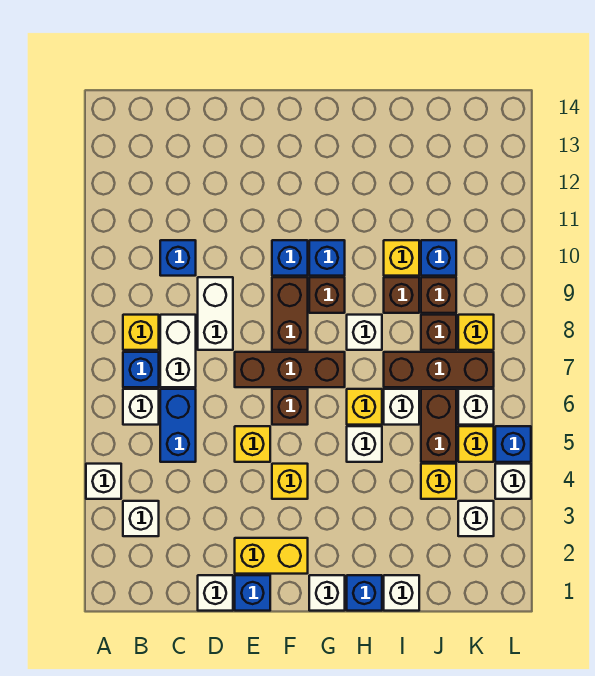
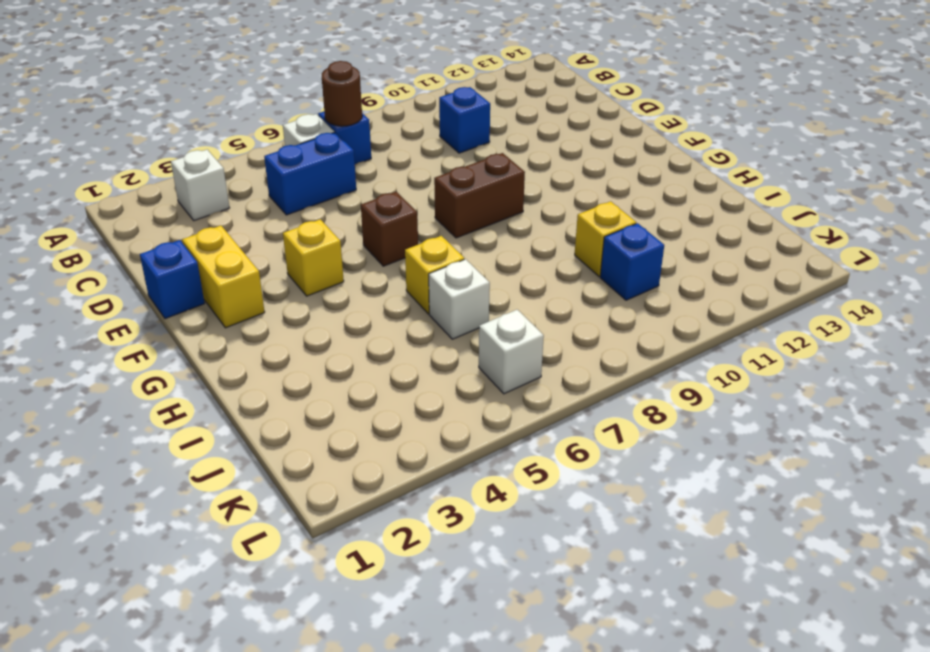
brown round brick B7 level 2 -> none
none -> white brick A4 level 1
none -> yellow brick B8 level 1
none -> white brick C7:C8 level 1
none -> white brick D1 level 1

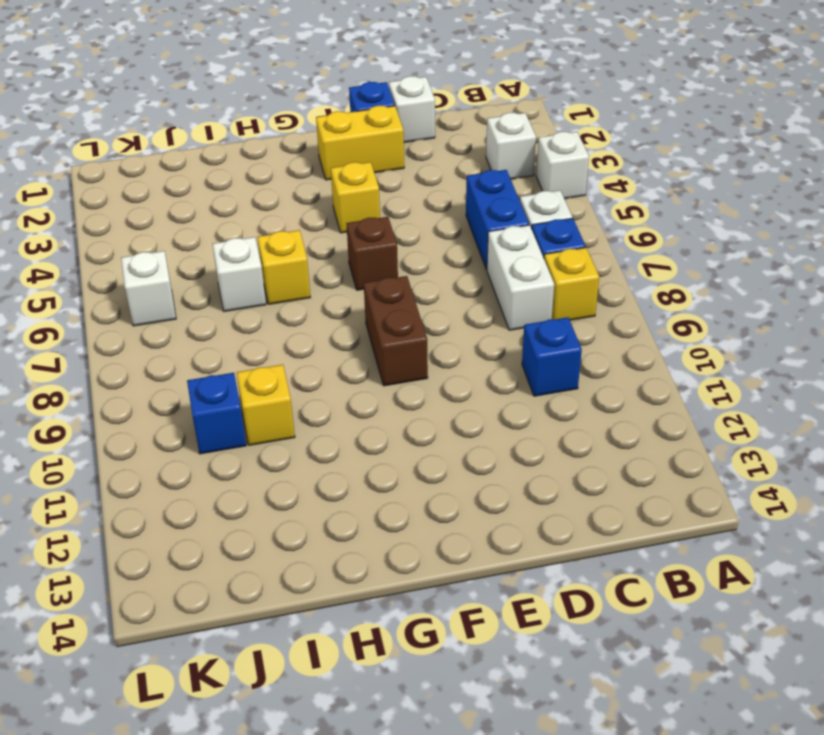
none -> white brick D8:D9 level 1
none -> yellow brick E5 level 1
none -> brown brick E7:G7 level 1
none -> blue brick F10 level 1

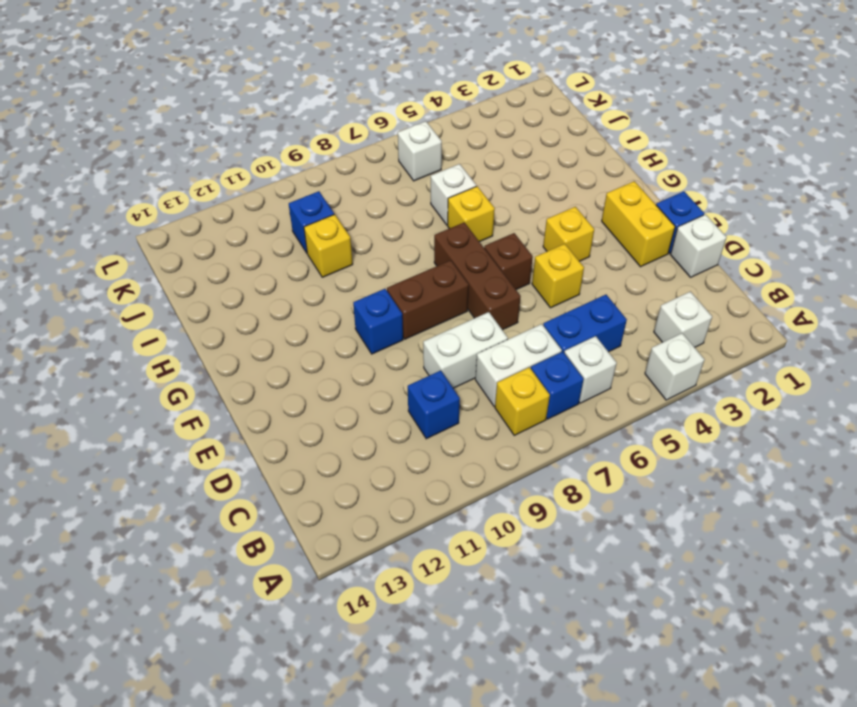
none -> white brick G1 level 1
none -> brown brick G9 level 1
none -> blue brick G10 level 1
none -> blue brick H1 level 1

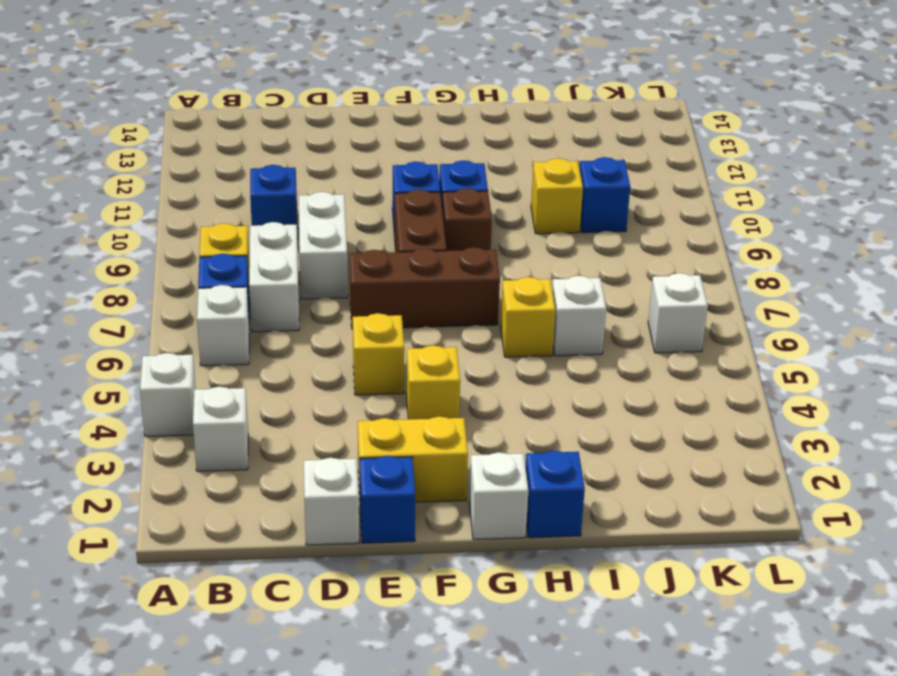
none -> blue brick C5:C6 level 1
none -> brown brick F6 level 1
none -> white brick H5 level 1
none -> white brick H8 level 1

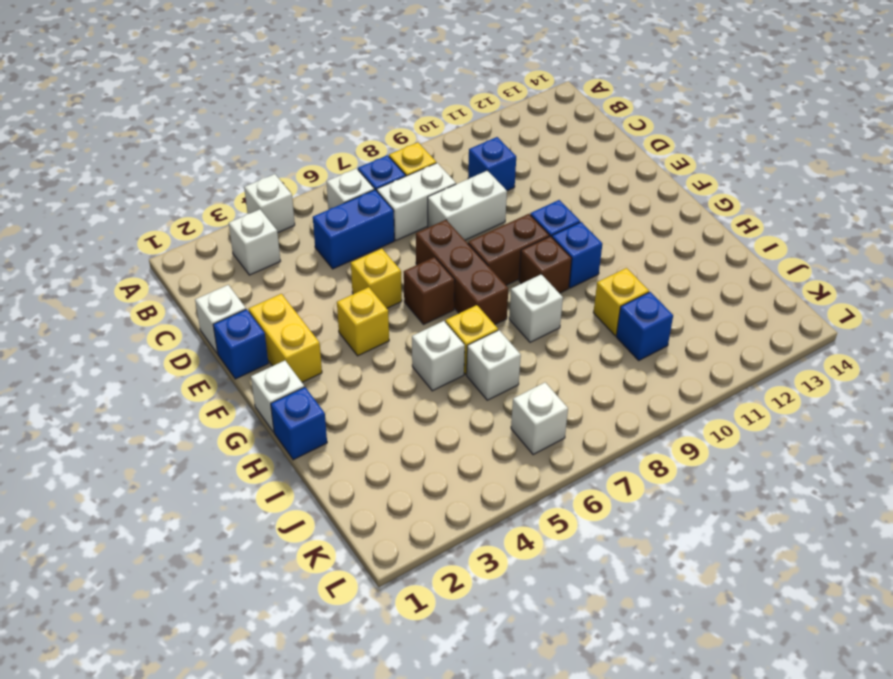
none -> white brick I1 level 1
none -> brown brick I7:K7 level 1
none -> brown brick I9 level 1
none -> yellow brick J4 level 1

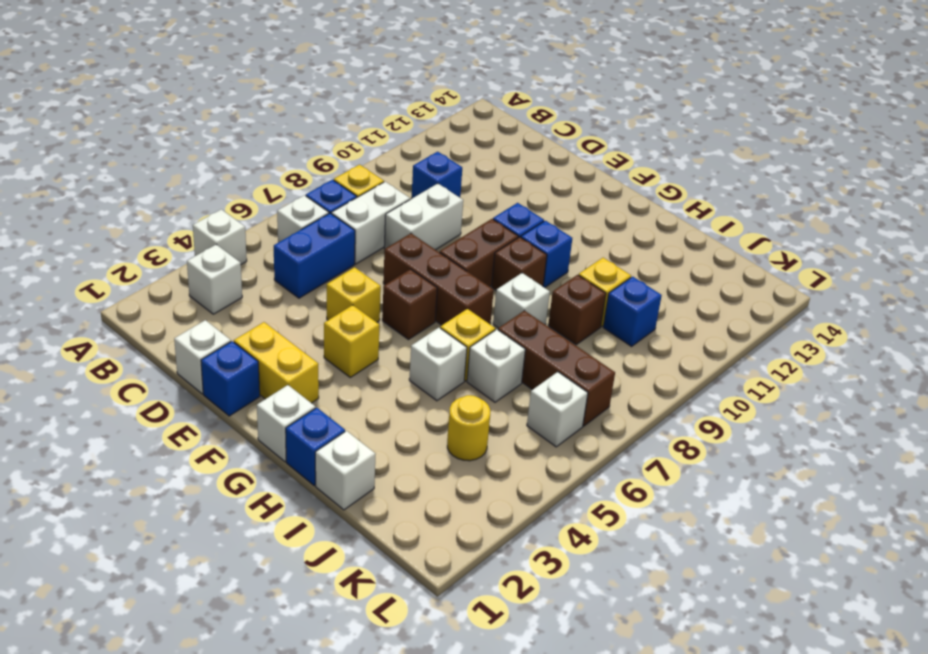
yellow round brick J4 level 1 -> yellow brick J4 level 1
none -> brown brick J5:J6 level 1
none -> brown brick J8 level 1
none -> brown brick J9 level 1
none -> white brick K3 level 1

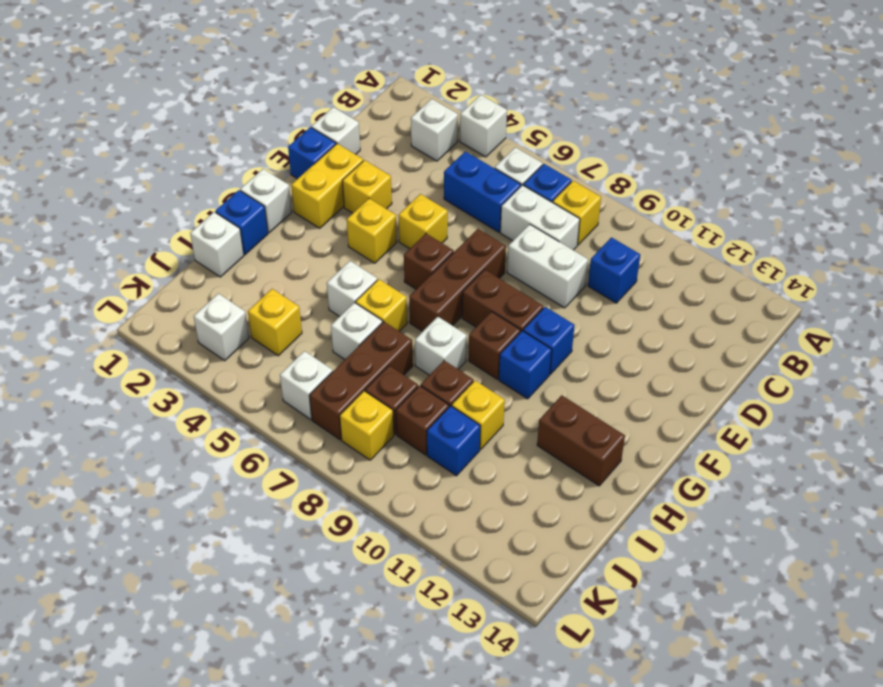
yellow brick E3 level 1 -> yellow brick K5 level 1
brown brick H12:H13 level 1 -> brown brick J5:J6 level 1
none -> white brick L4 level 1
none -> blue brick L5 level 1

